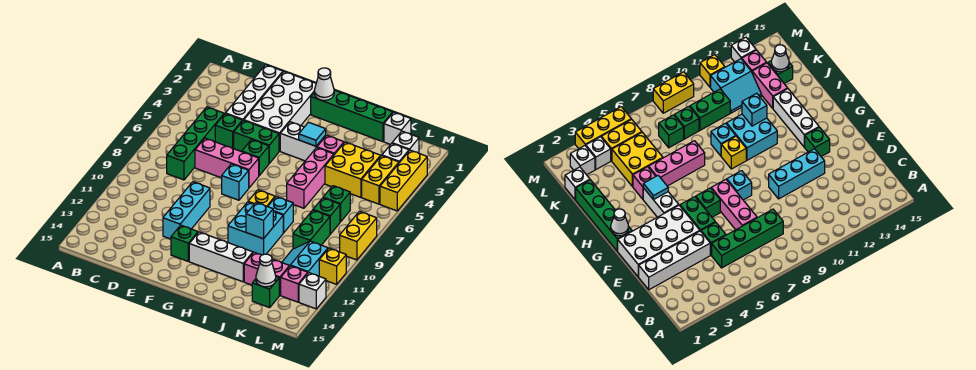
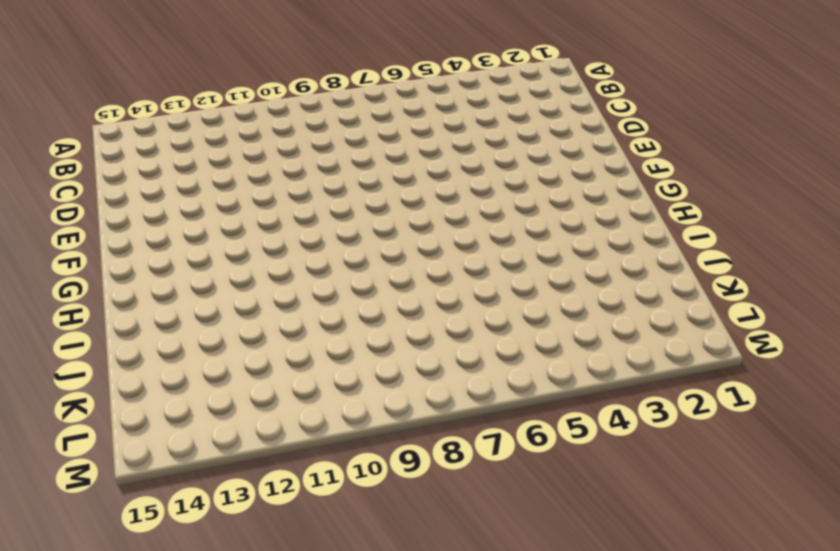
none -> green brick C5:C8 level 1
none -> white brick D1:D4 level 1
none -> green brick D5 level 1
none -> pink brick D7:F7 level 1

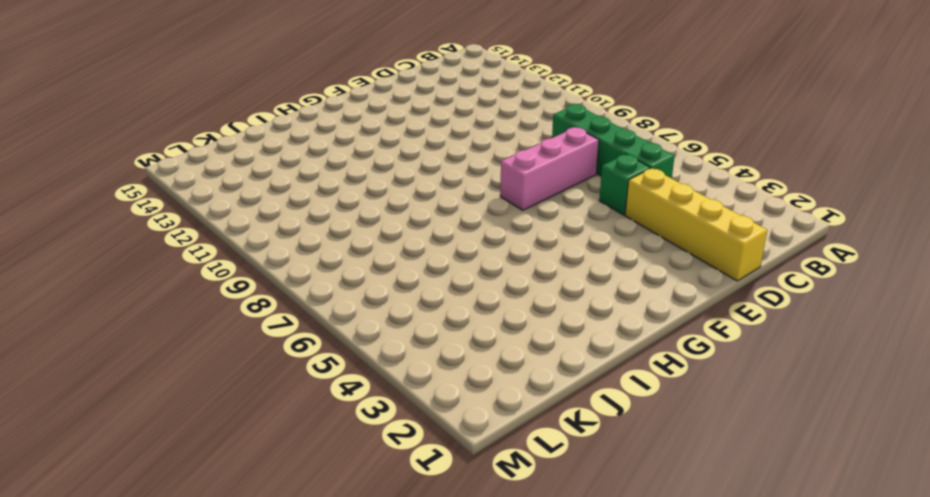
yellow brick D1:D4 level 1 -> white brick D1:D4 level 1
none -> white brick E1:F4 level 1
none -> green brick E5:F5 level 1
none -> cyan brick E10:E12 level 1
none -> green brick F6 level 1

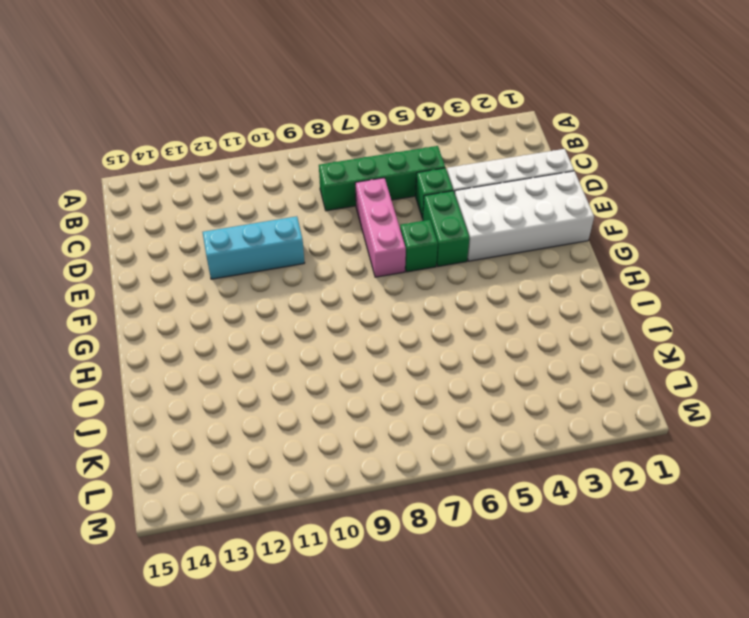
none -> cyan brick F8 level 1
none -> green brick F13 level 1
none -> green brick G1:J1 level 1
none -> white brick G4:H4 level 1

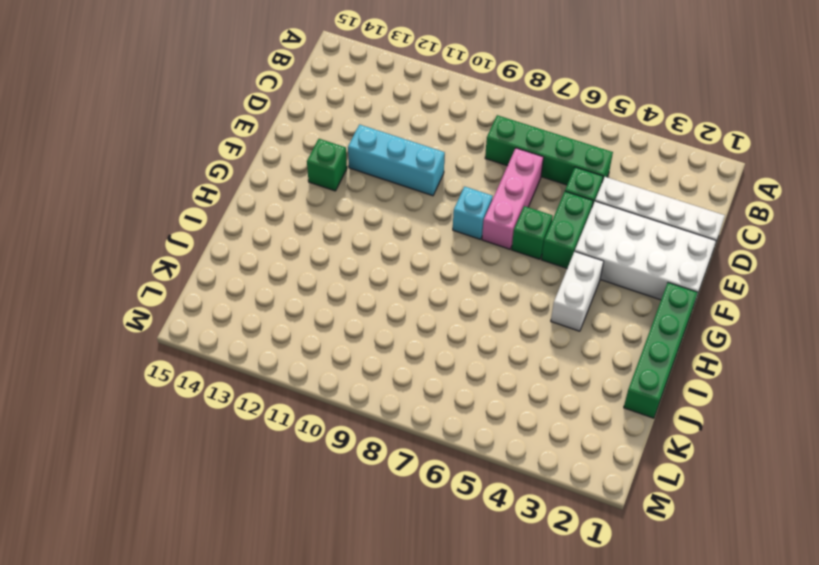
none -> white brick G13:I13 level 1
none -> yellow brick H9 level 1
none -> cyan brick H10:I11 level 1
none -> pink brick I4 level 1

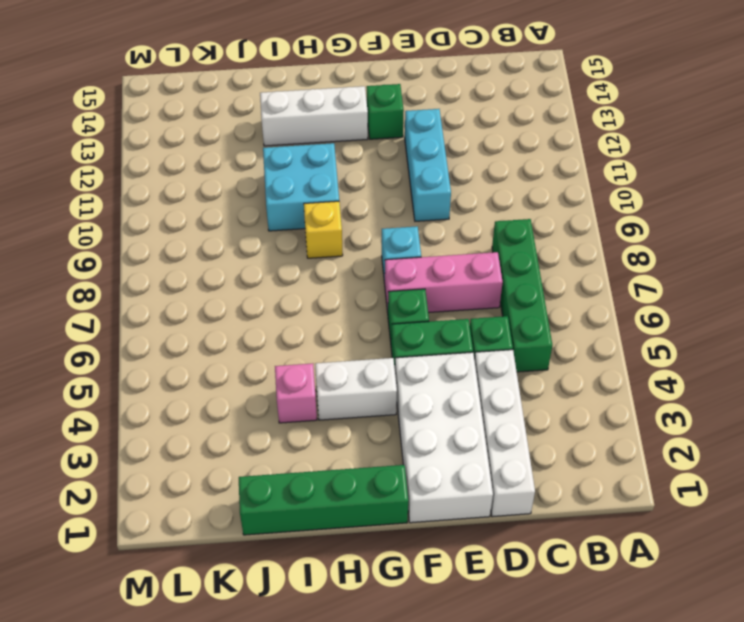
none -> pink brick I5:I7 level 1
none -> cyan brick I9 level 1
none -> yellow brick J4:K5 level 1
none -> pink brick J13:K13 level 1

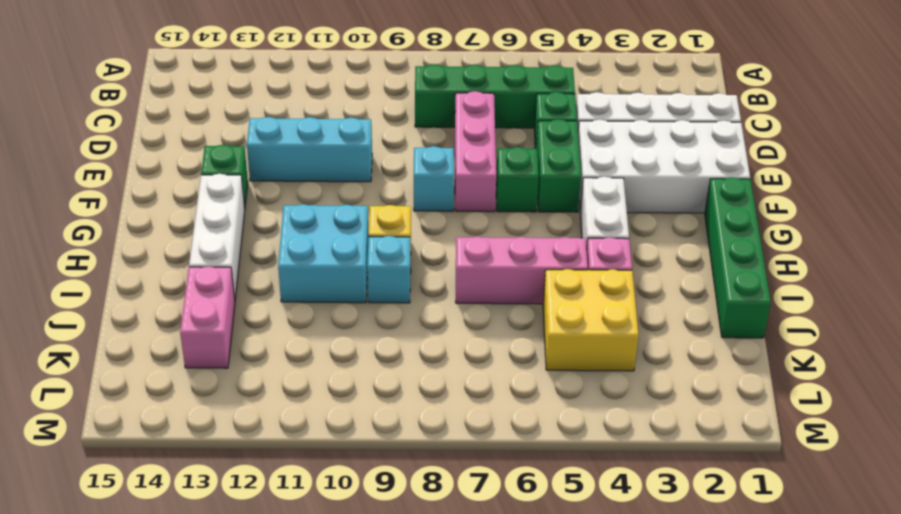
none -> white brick K1 level 1
none -> green brick K7 level 1
none -> green brick K8 level 1
none -> green brick K9:K10 level 1

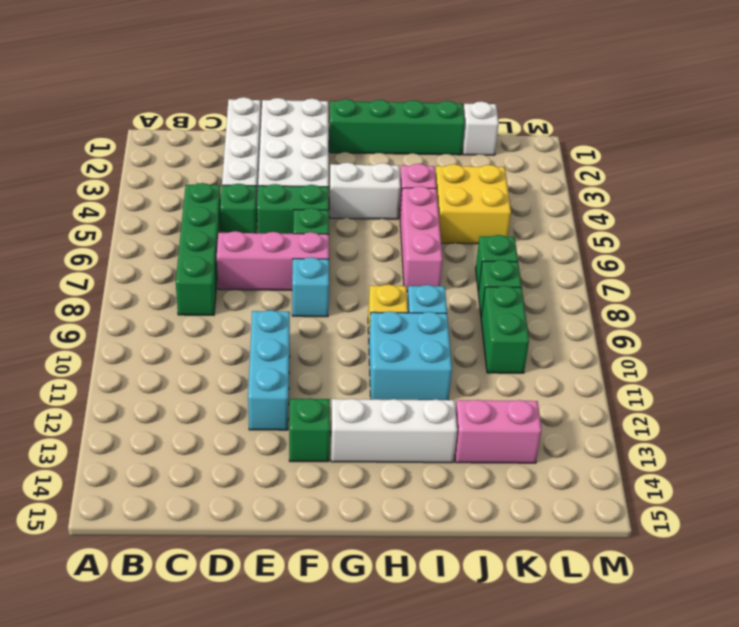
none -> cyan slope K11:L12 level 1 top L
none -> green brick K14 level 1
none -> white brick L2 level 1
none -> white brick L3 level 1

